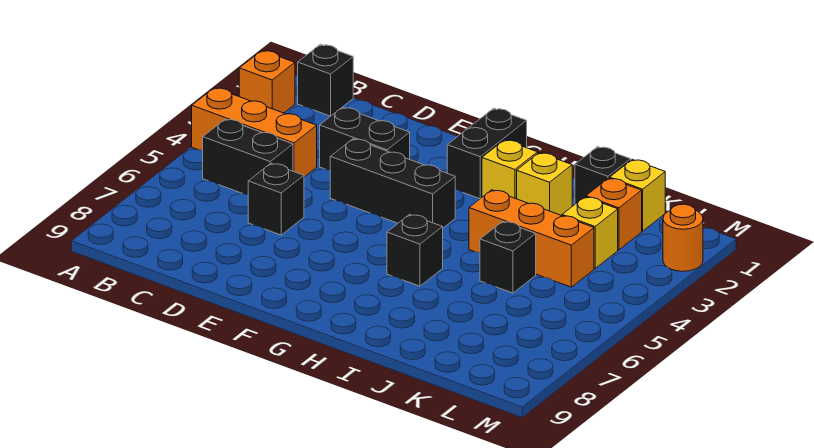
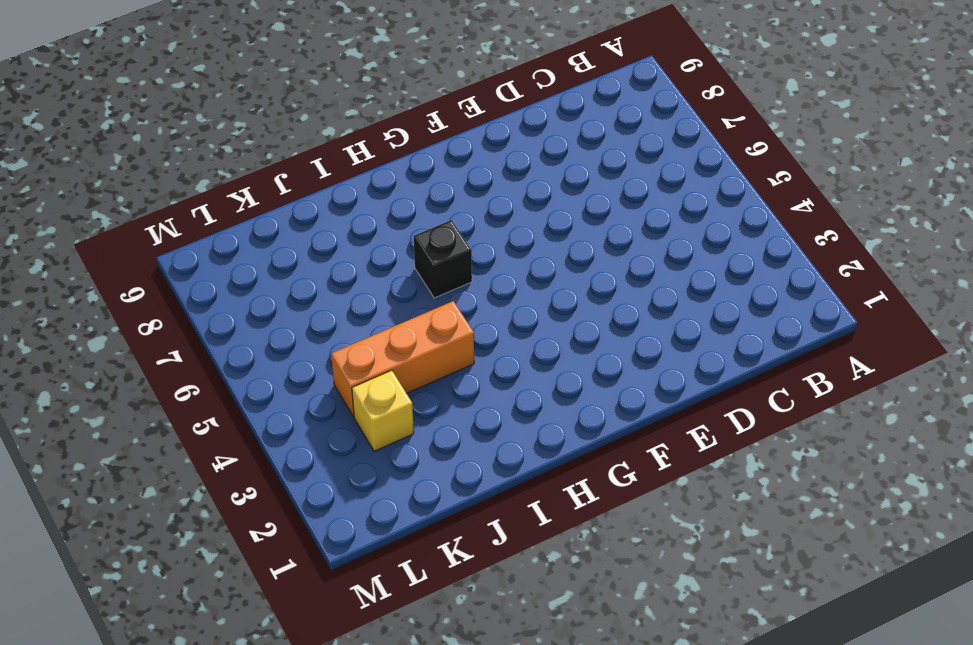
none -> orange brick A2 level 1
none -> orange brick A4:C4 level 1
none -> black brick B1 level 1

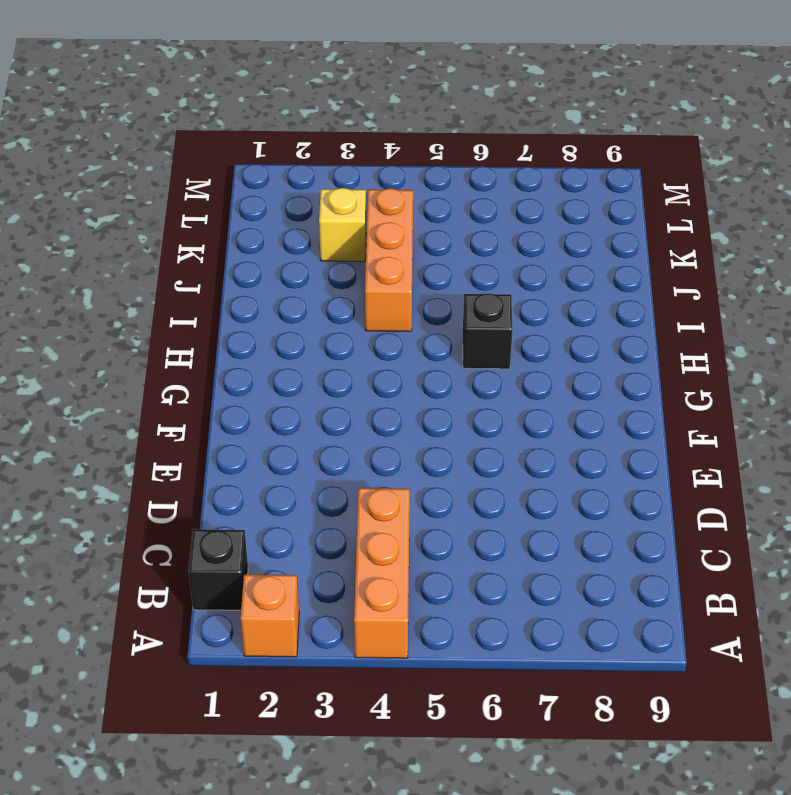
none -> black brick B5:C5 level 1
none -> black brick D3:E3 level 1
none -> black brick D6 level 1

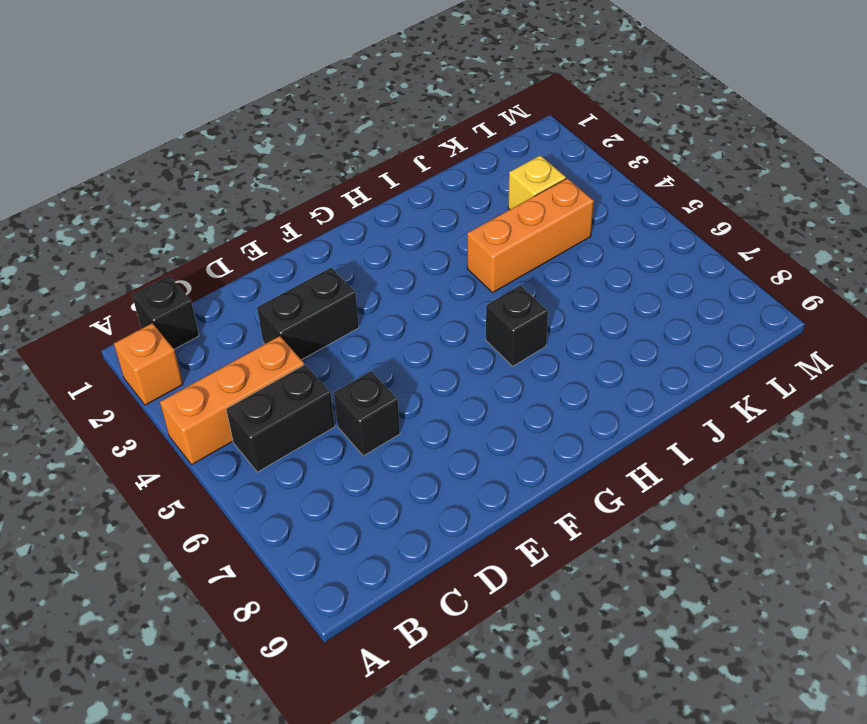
none -> black brick E4:G4 level 1
none -> black brick G1:G2 level 1
none -> yellow brick H2 level 1

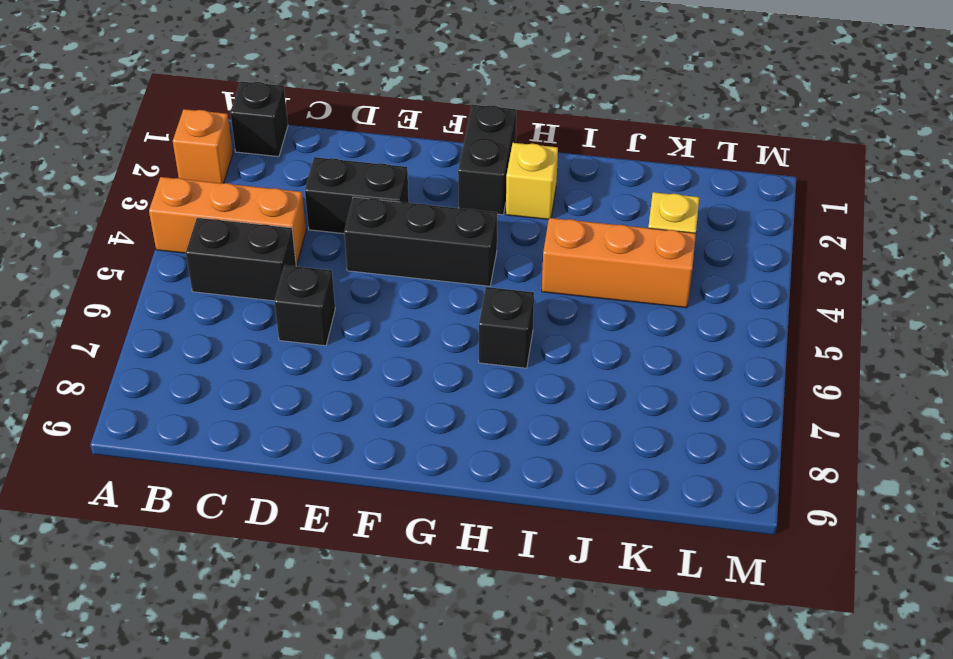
none -> yellow brick I2 level 1
none -> black brick J1 level 1
none -> black brick J5 level 1

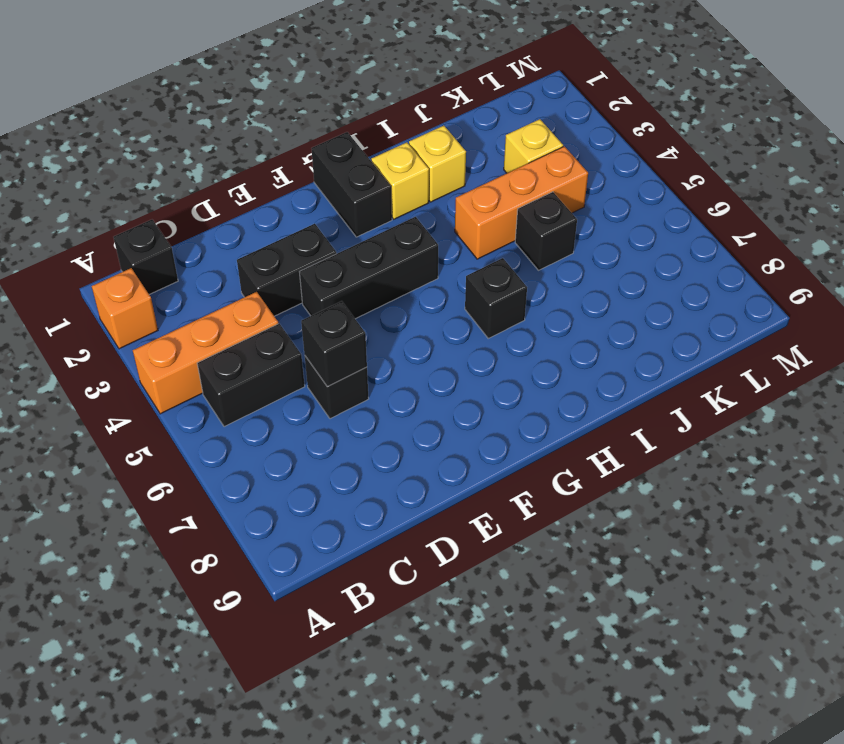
black brick D6 level 2 -> black brick J1 level 1
none -> yellow brick K1 level 1
none -> orange brick K2 level 1
none -> orange round brick M2 level 1

